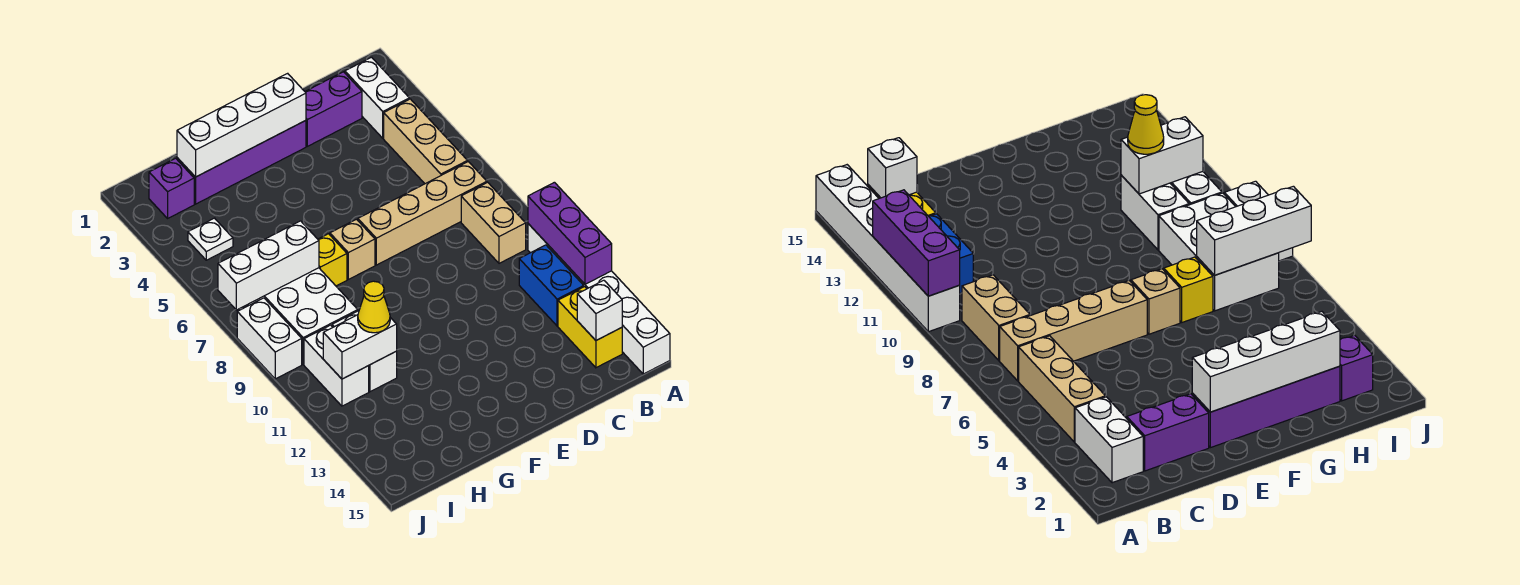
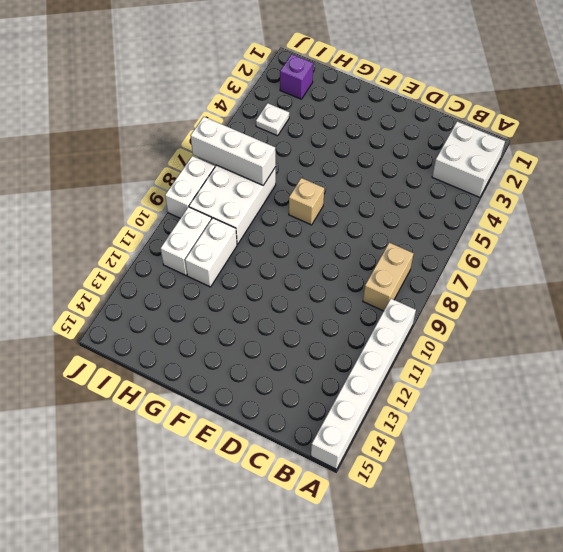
white brick A2:B3 level 1 -> white brick B2:B3 level 1
none -> tan brick B4:B6 level 1
none -> tan brick B7:E7 level 1
none -> blue brick B11:B12 level 1

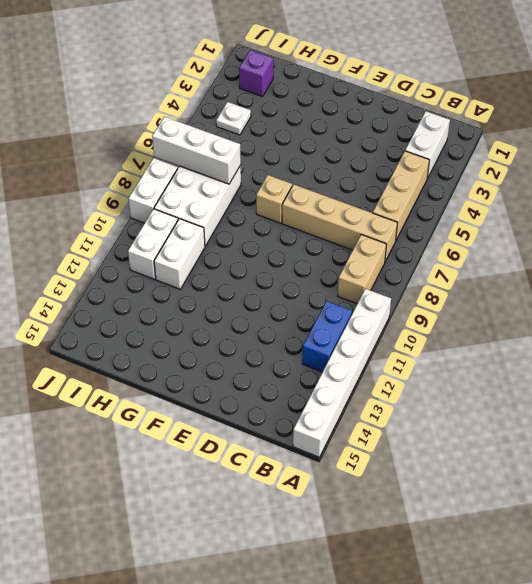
none -> yellow brick B13:B14 level 1
none -> purple brick C2:D2 level 1
none -> purple brick E2:H2 level 1

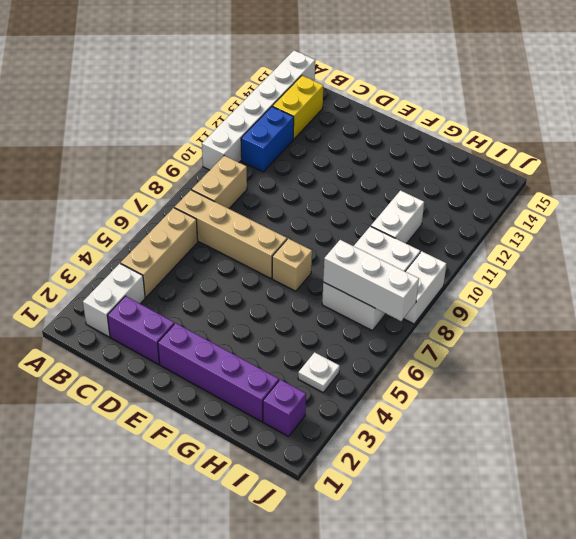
none -> yellow brick G7 level 1
none -> white brick I10:I11 level 1
none -> purple brick A10:A12 level 2

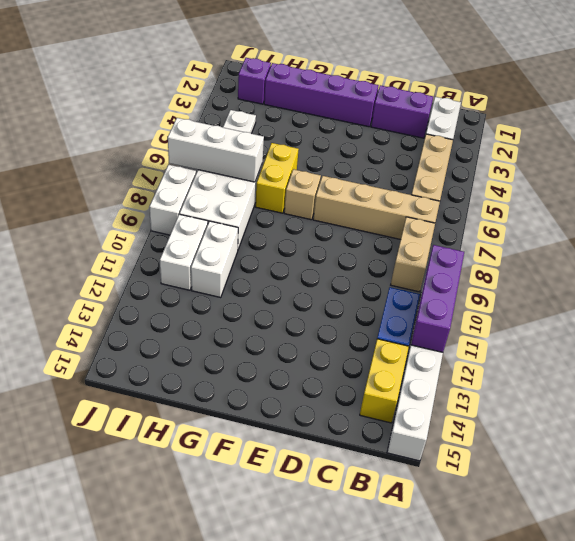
yellow brick G6:G7 level 1 -> yellow brick G7 level 1
none -> white brick B14 level 2
none -> white brick E2:H2 level 2
none -> white brick H11:I11 level 2

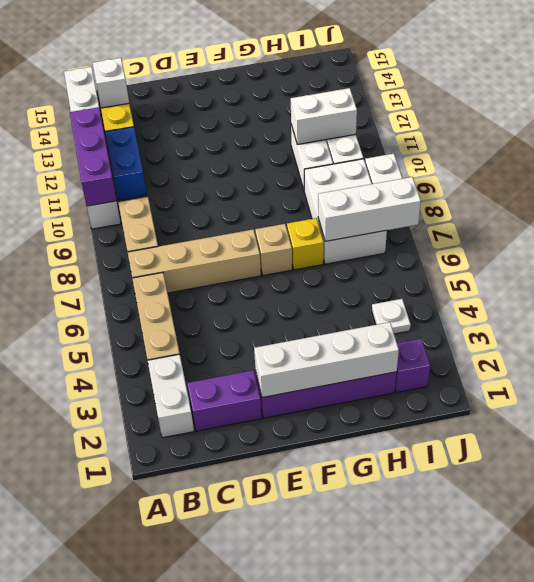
none -> yellow cone H11 level 3

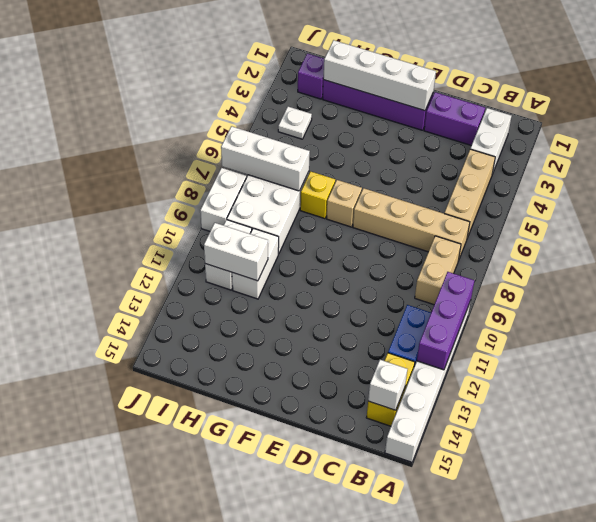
none -> yellow cone H11 level 3

